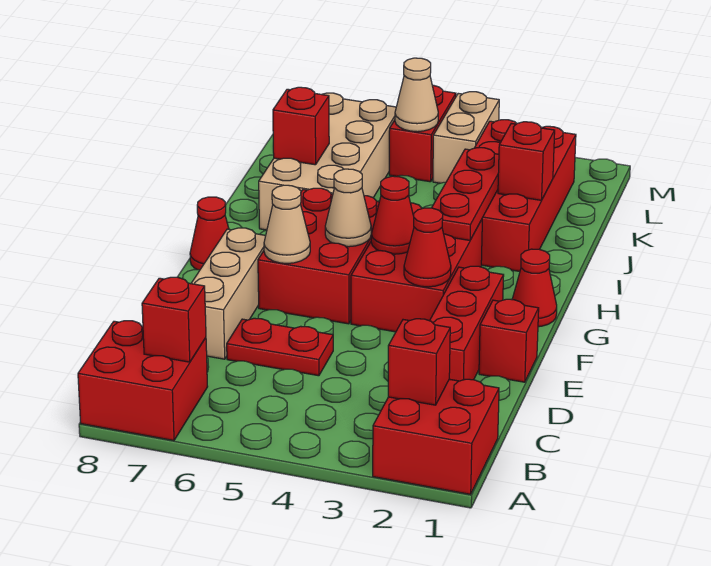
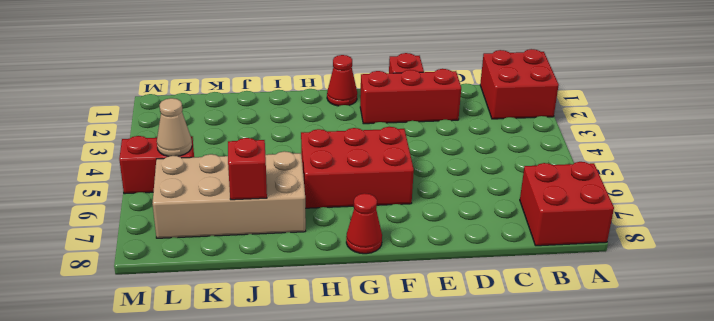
none -> red plate D5:D6 level 1
none -> tan brick D7:F7 level 1
none -> red brick F3:H4 level 1

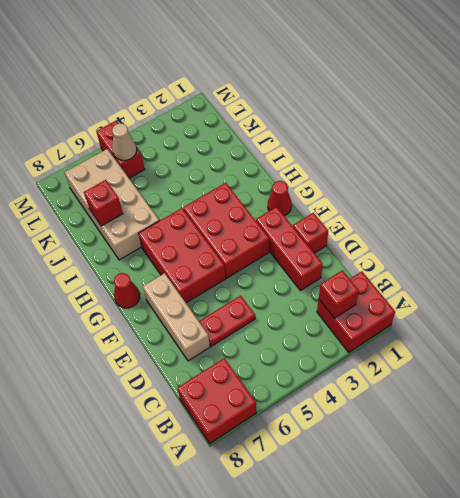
none -> red brick I2:L3 level 1
none -> tan brick L4:M4 level 1
none -> red brick B7 level 2

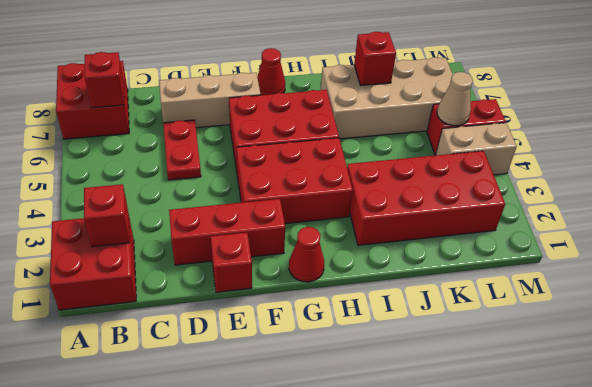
none -> red cone F3 level 2
none -> tan cone F6 level 2
none -> red cone G4 level 2

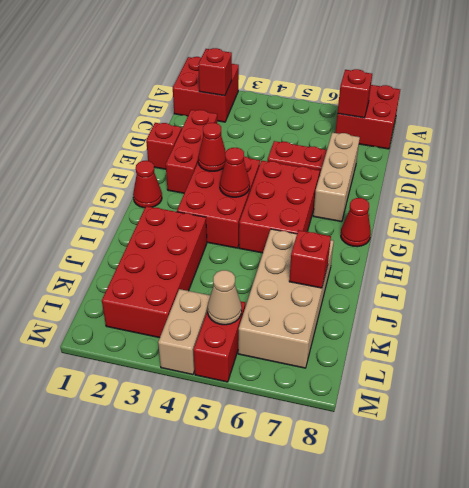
none -> tan cone F6 level 2
none -> tan cone G5 level 2
none -> red plate H3:J3 level 2

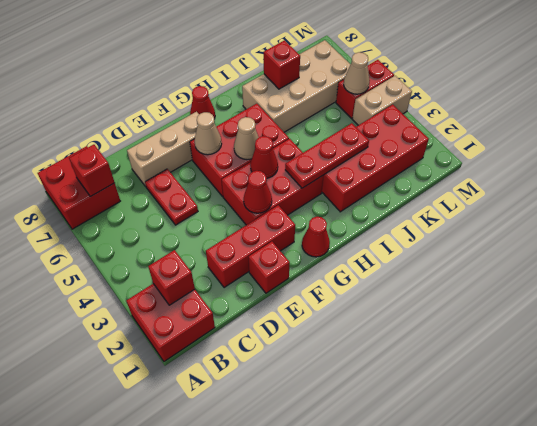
none -> red brick J2 level 2

